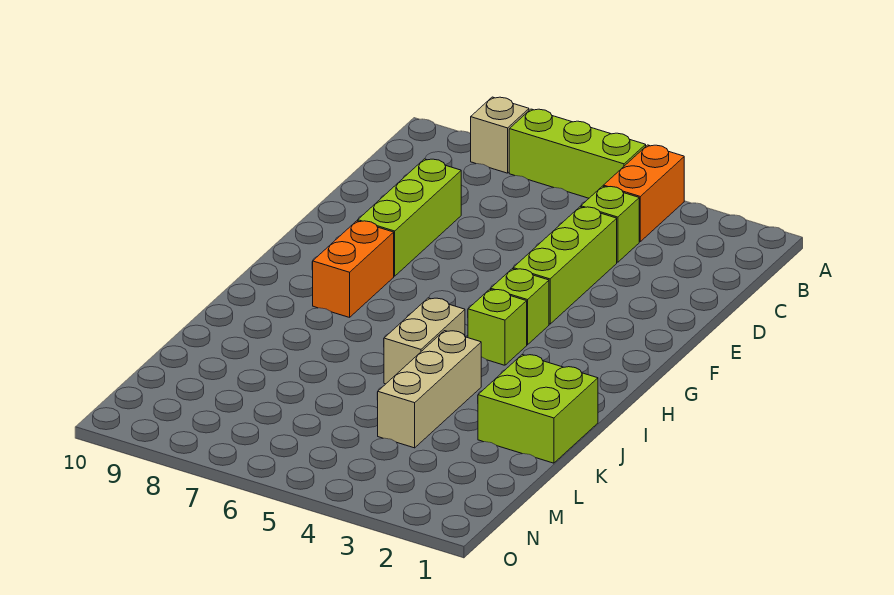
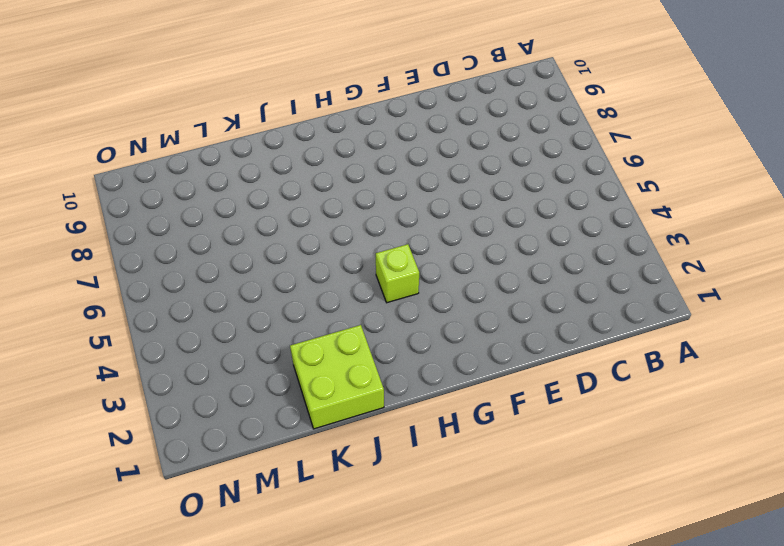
none -> orange brick A4:B4 level 1
none -> lime brick A5:A7 level 1
none -> tan brick A8 level 1

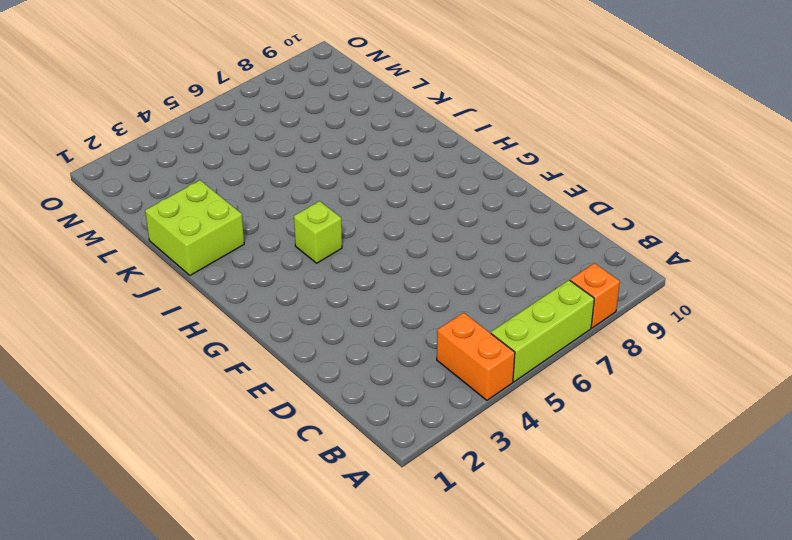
orange brick A8 level 1 -> tan brick A8 level 1
none -> lime brick C4 level 1
none -> lime brick D4:F4 level 1
none -> lime brick D8:F8 level 1

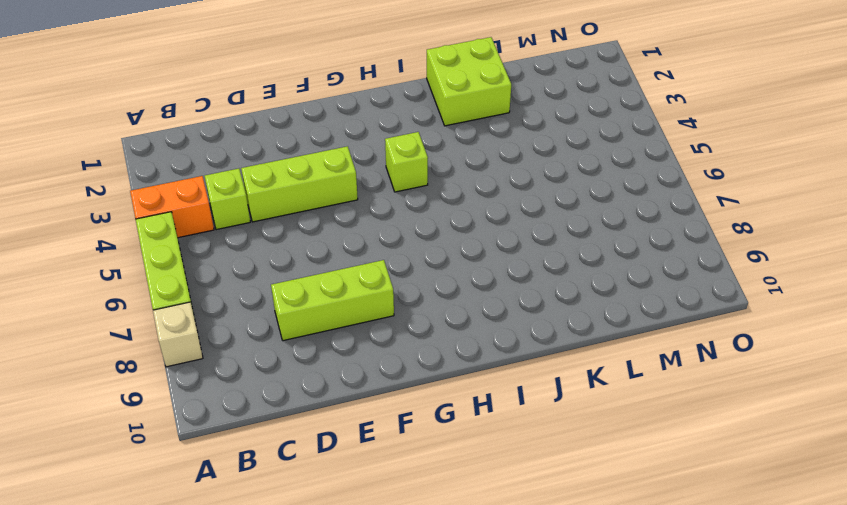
none -> lime brick G4 level 1
none -> orange brick G8:H8 level 1
none -> tan brick I5:J5 level 1

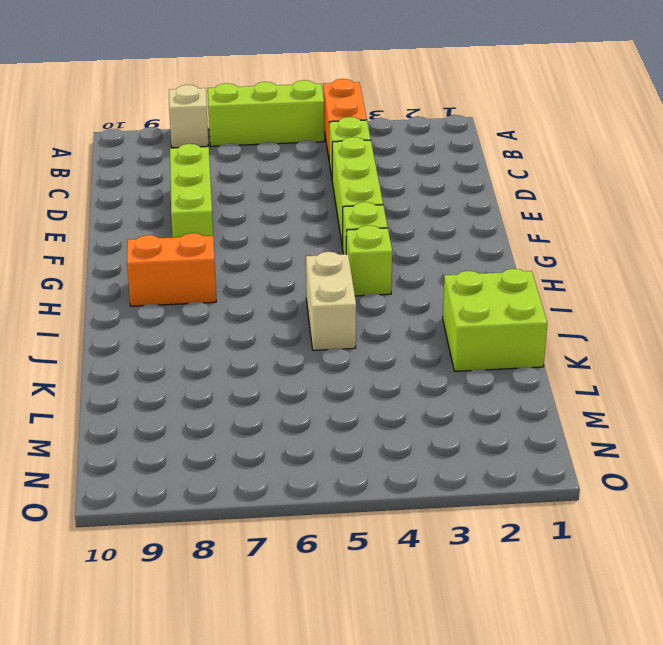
orange brick H8:H9 level 1 -> orange brick G8:H8 level 1
none -> tan brick J4:L4 level 1

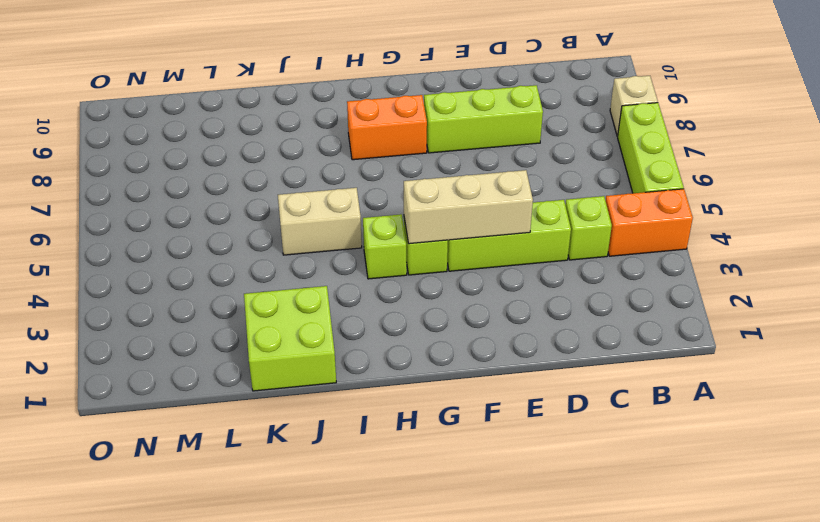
tan brick E4:G4 level 2 -> tan brick J4:L4 level 1

